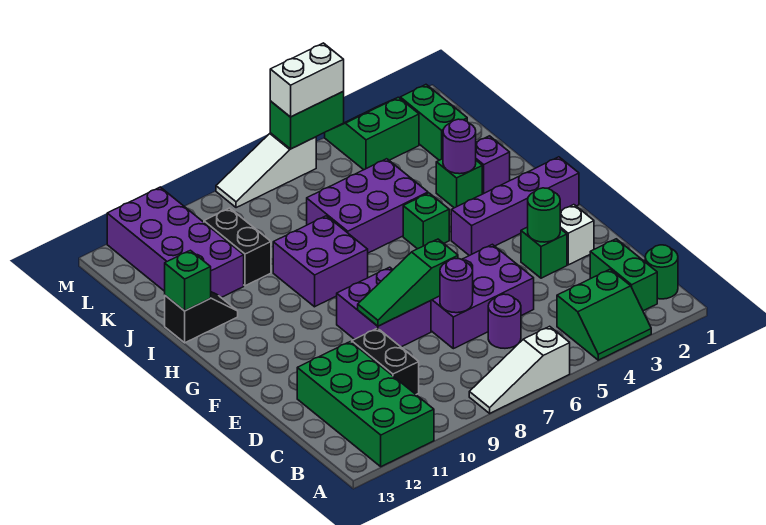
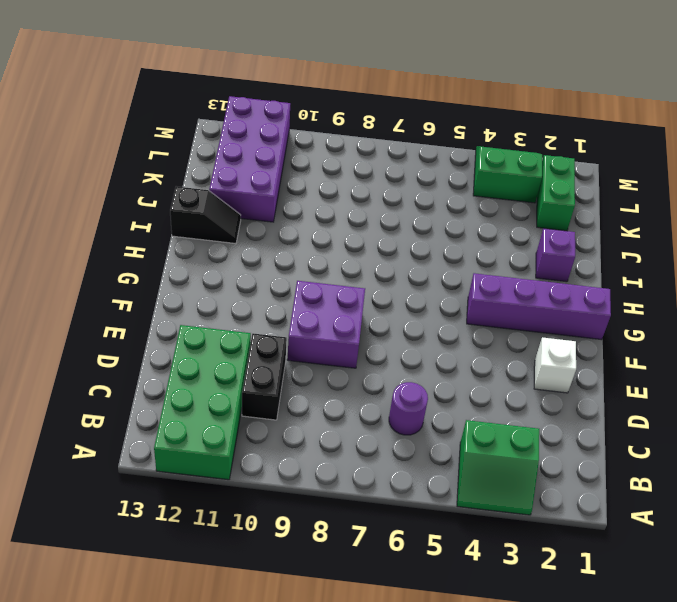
none -> white slope A6:A8 level 1 top 6
none -> green round brick B1 level 1
none -> green brick B2:C2 level 1
none -> purple brick D5:E7 level 1

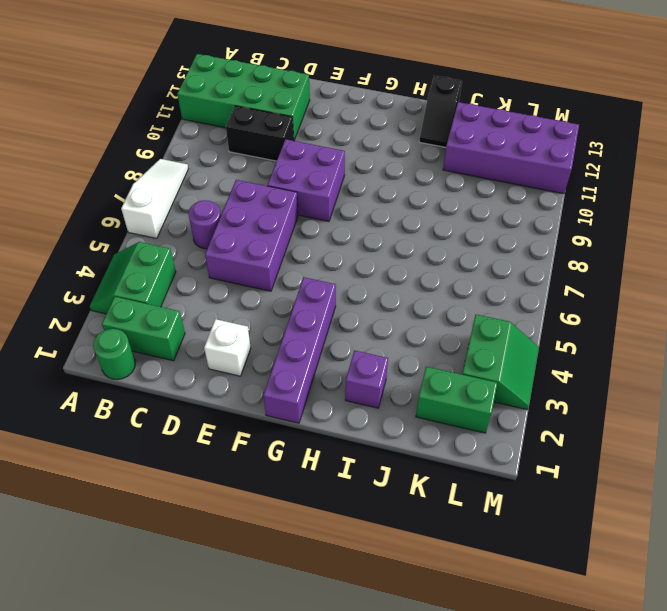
none -> green brick E3 level 1
none -> green brick H5 level 1
none -> purple brick H8:I9 level 1
none -> green brick I3 level 1

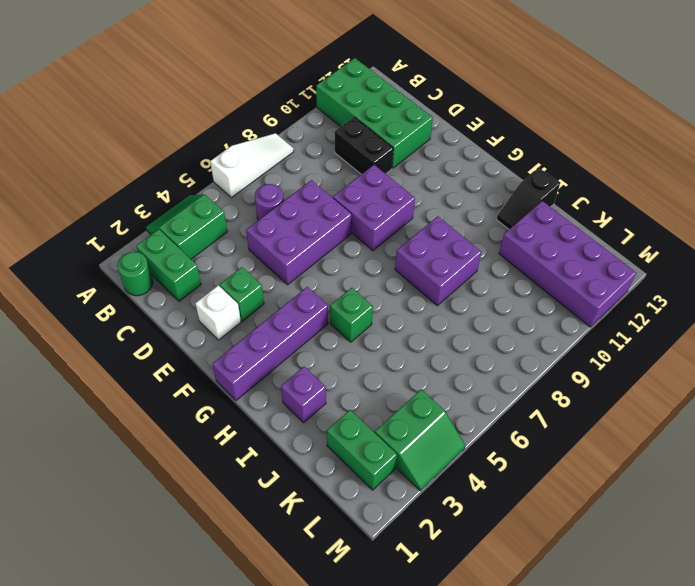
none -> green brick I3 level 1
none -> purple brick I5:J7 level 1
none -> black brick J10:K10 level 1
none -> white slope M6:M8 level 1 top 6

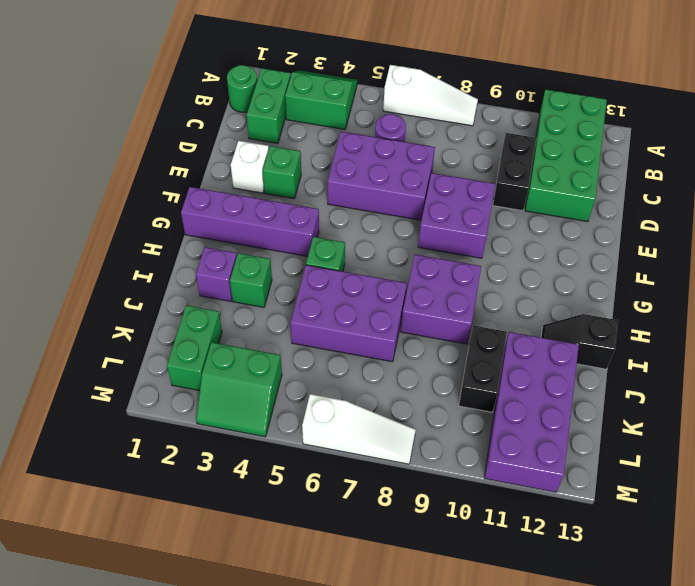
none -> purple round brick D7 level 2
none -> green round brick E3 level 2
none -> green slope E7:E9 level 2 top 7
none -> purple round brick I3 level 2

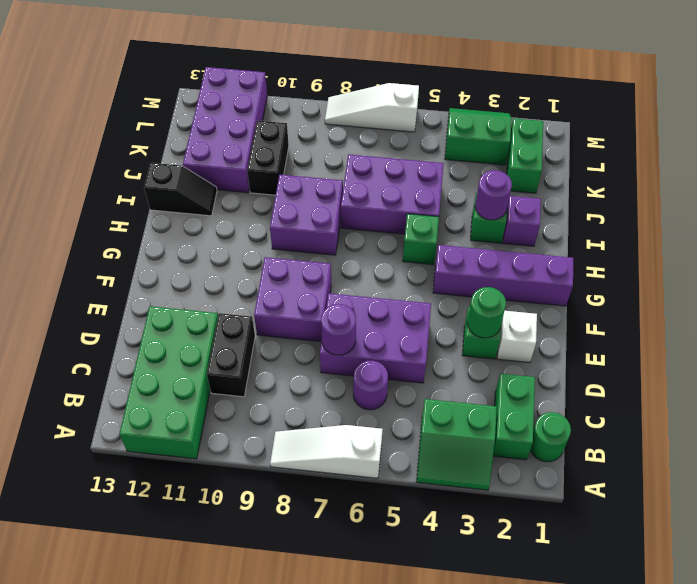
none -> green slope E7:E9 level 2 top 7
none -> green brick I13 level 2
none -> green brick M5:M6 level 2
none -> white brick M5:M6 level 3

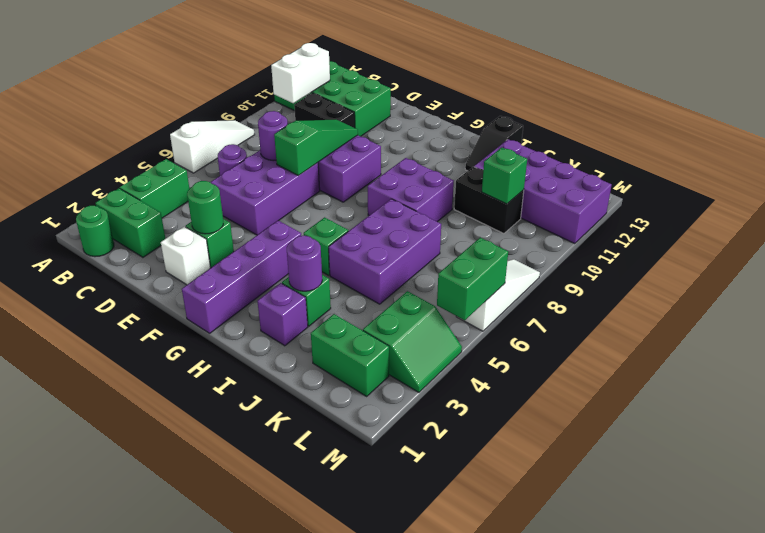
white brick B10:B11 level 2 -> white brick M5:M6 level 3
green brick K10 level 2 -> green brick I13 level 2

